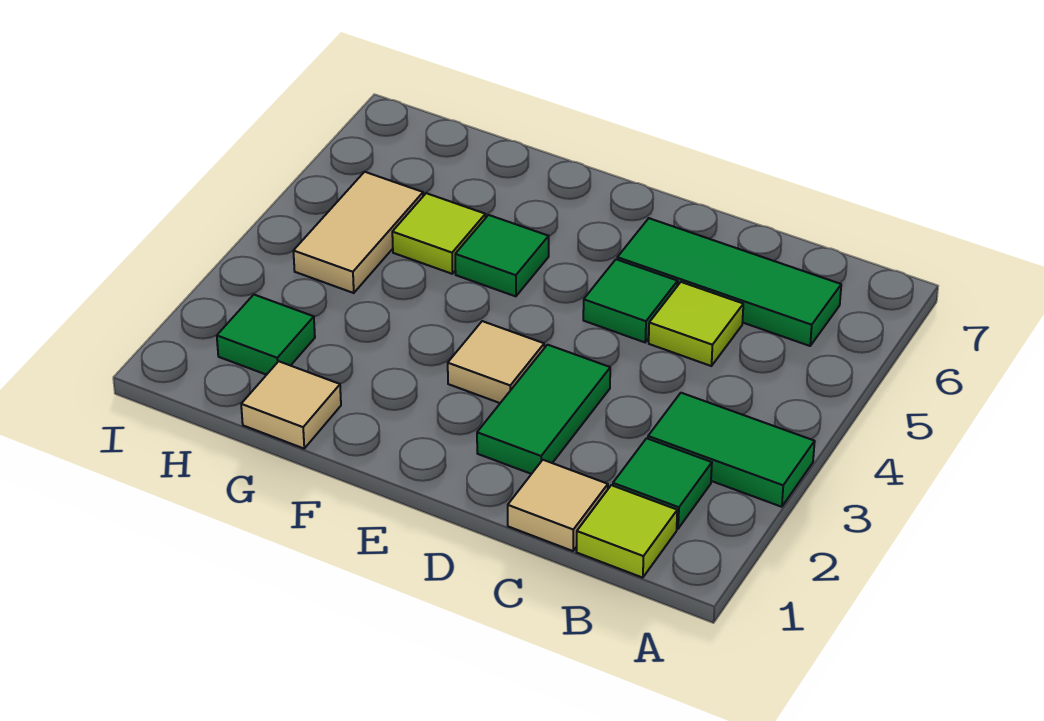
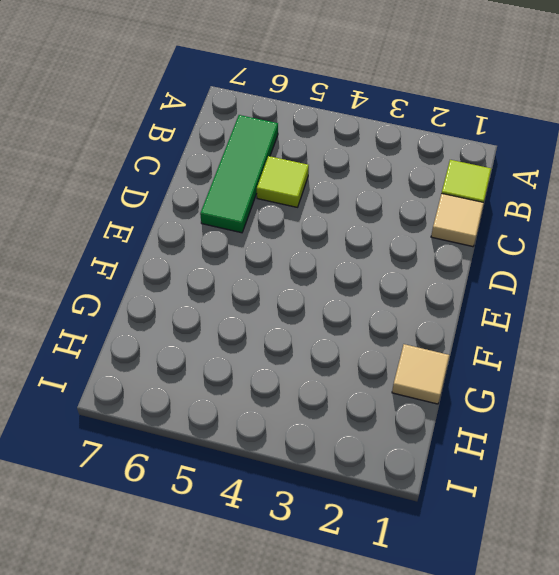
none -> green tile A3:B3 level 1
none -> green tile B2 level 1
none -> green tile D2:D3 level 1

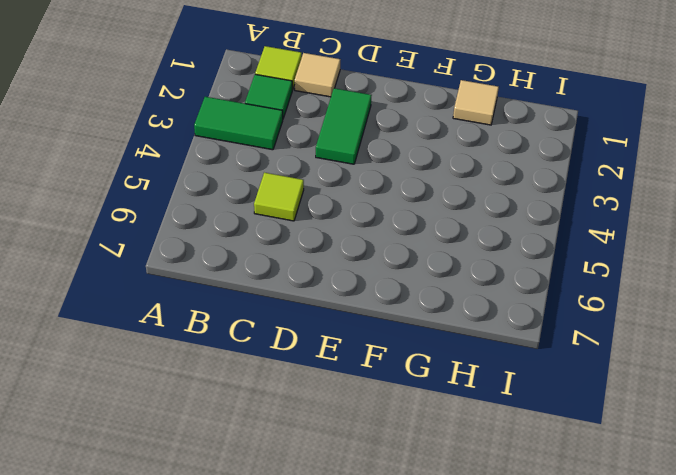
none -> green tile B6:D6 level 1
none -> green tile D5 level 1
none -> tan tile E3 level 1

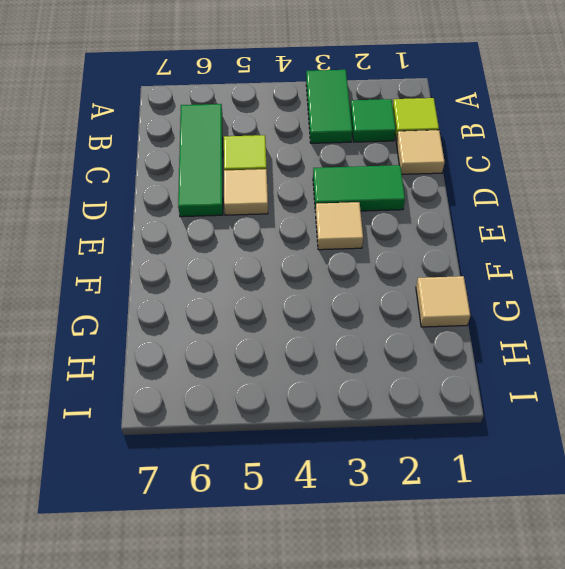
tan tile D5 level 1 -> green tile D5 level 1
none -> green tile F5 level 1
none -> lime tile G5 level 1
none -> green tile H2 level 1

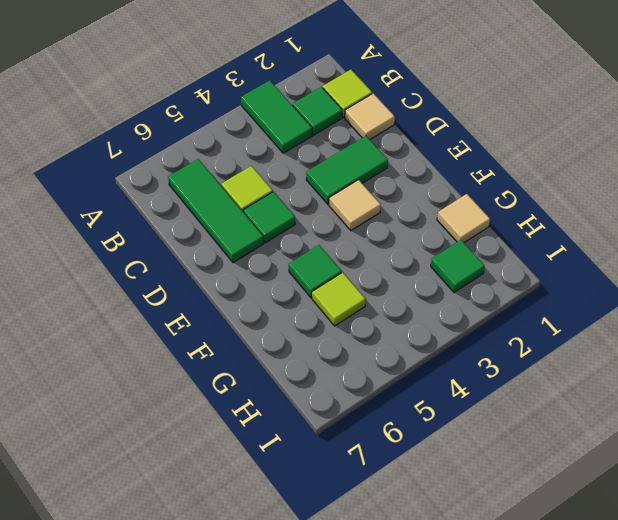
none -> tan tile H4:H5 level 1

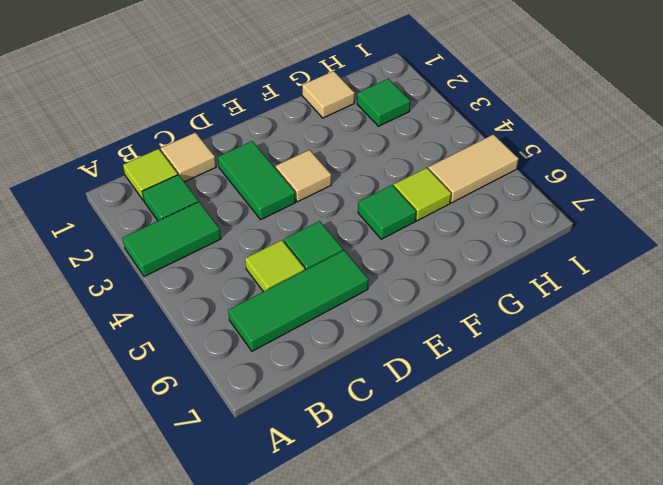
tan tile H5:I5 level 1 -> tan tile H4:H5 level 1

